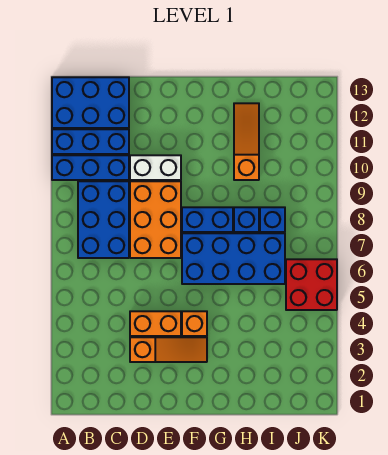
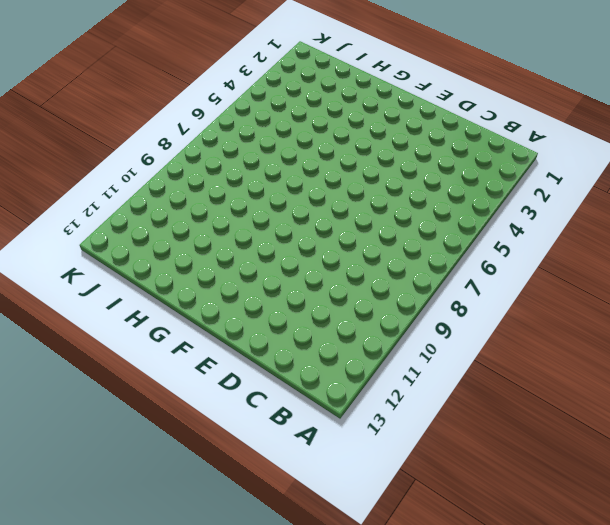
none -> blue brick A10:C10 level 1
none -> blue brick A11:C11 level 1
none -> blue brick A12:C13 level 1

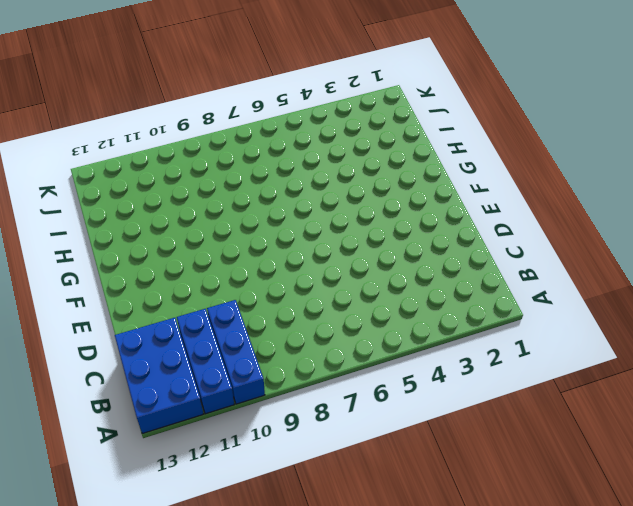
none -> blue brick B7:C9 level 1
none -> orange slope D3:F3 level 1 top D
none -> orange brick D4:E4 level 1

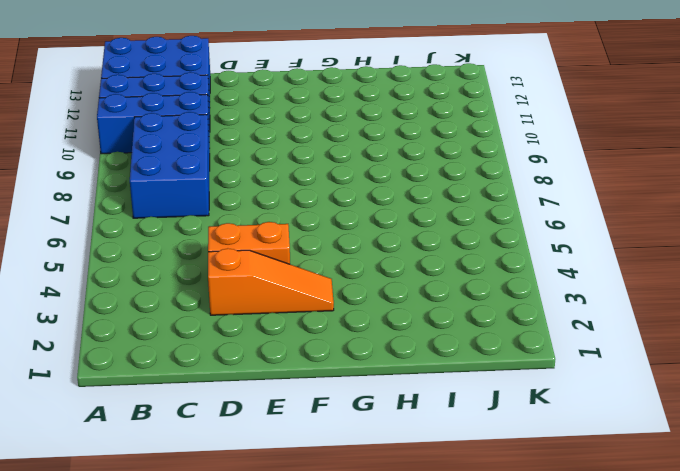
none -> orange brick D7:E9 level 1
none -> white brick D10:E10 level 1
none -> orange brick F4 level 1

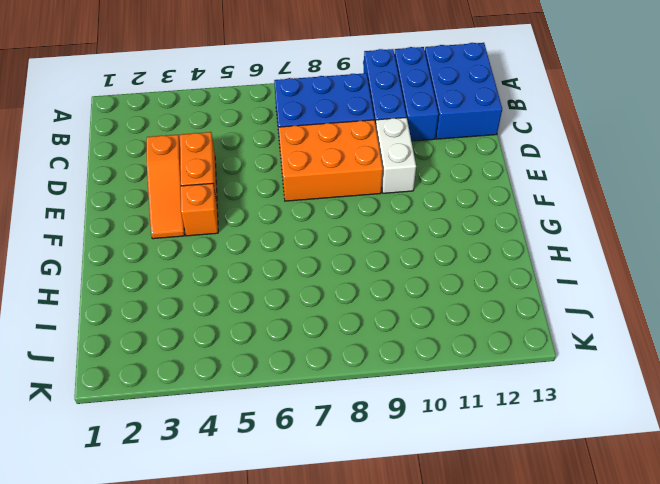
none -> blue brick F6:I7 level 1
none -> blue brick F8:G8 level 1
none -> blue brick H8 level 1

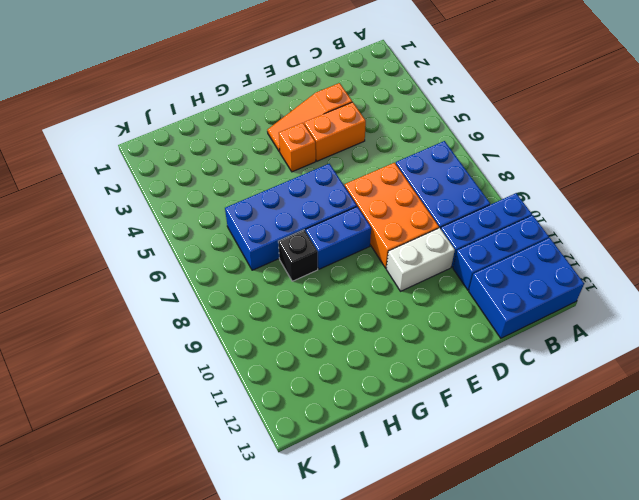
black brick H8 level 1 -> blue brick H8 level 1
none -> orange slope H10:H12 level 1 top 10
none -> blue brick I8 level 1
none -> red brick J5:K6 level 1

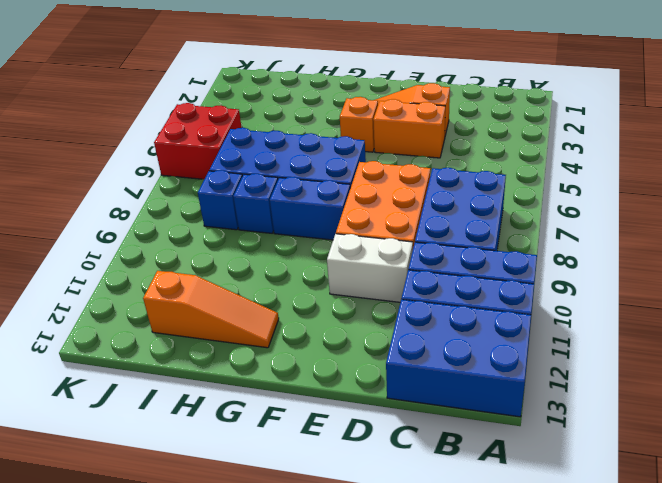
orange slope G12:I12 level 1 top I -> orange slope H10:H12 level 1 top 10

